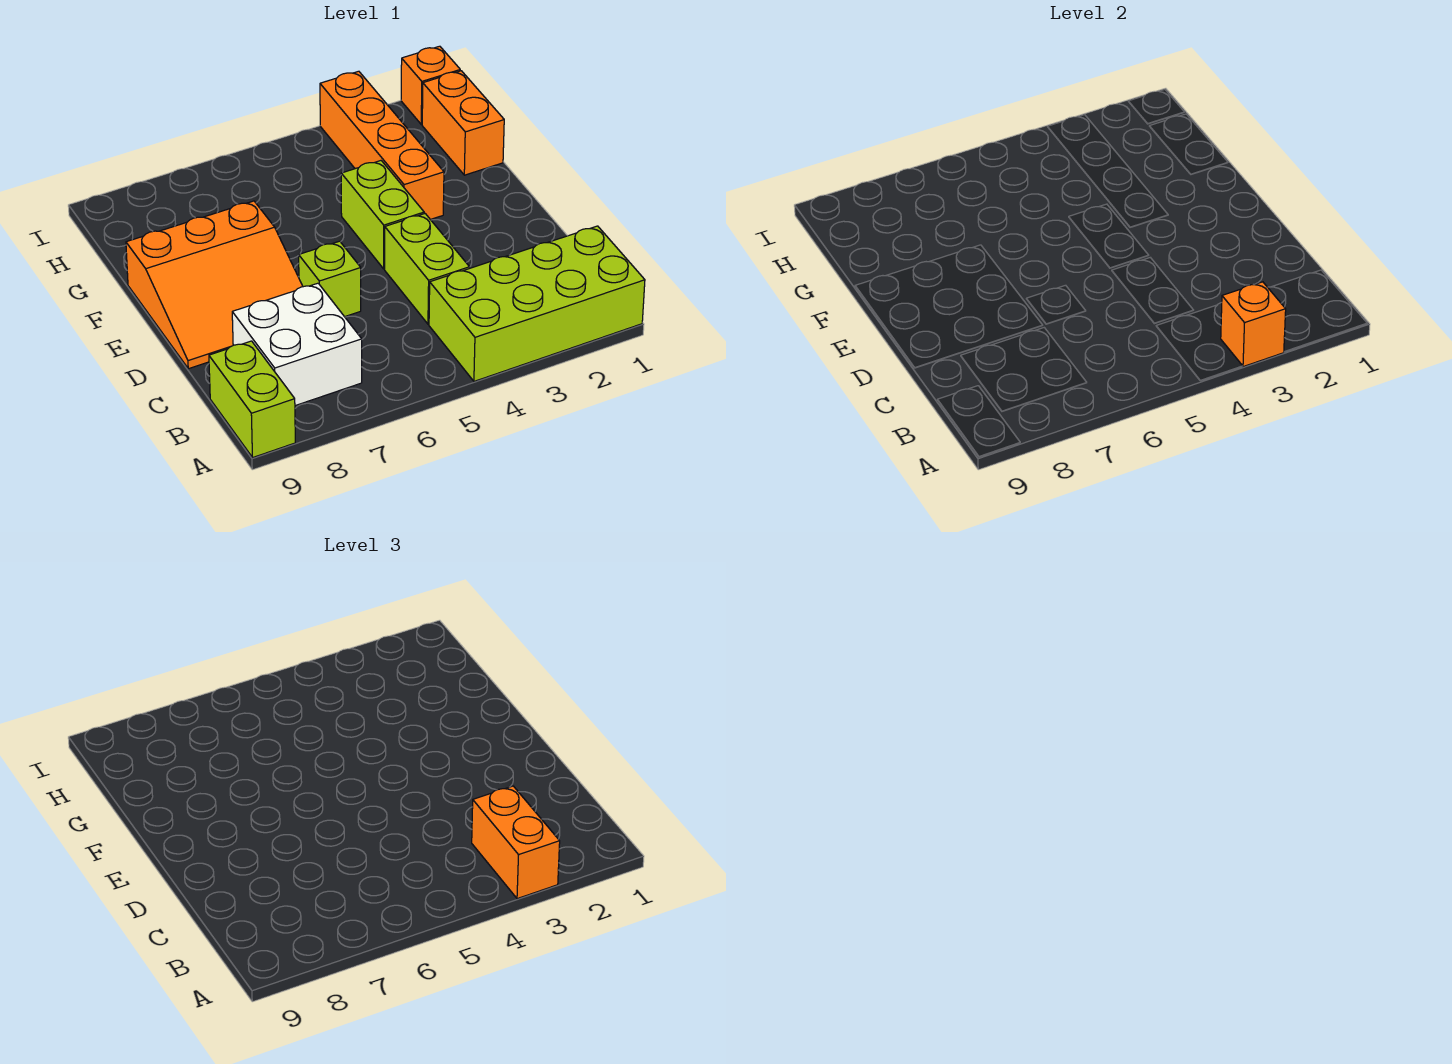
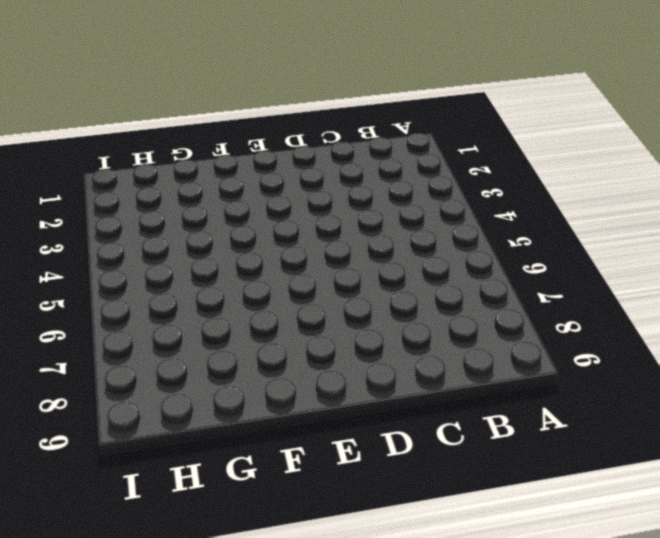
none -> lime brick A1:B4 level 1
none -> lime brick A9:B9 level 1
none -> white brick B7:C8 level 1

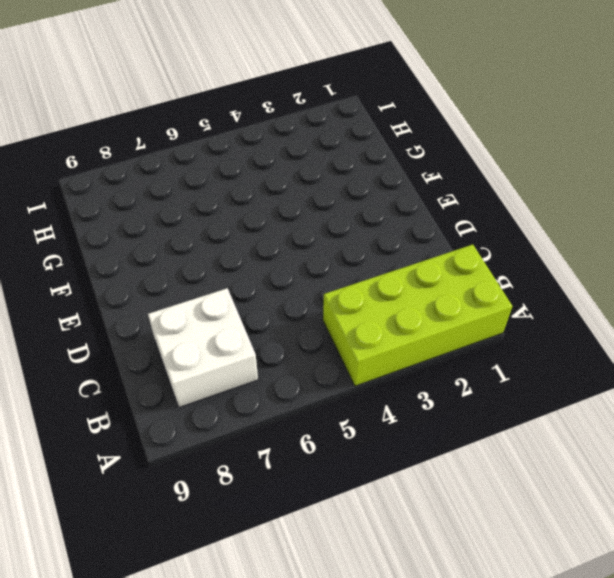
none -> lime brick A9:B9 level 1
none -> lime brick C4:D4 level 1
none -> lime brick D6 level 1

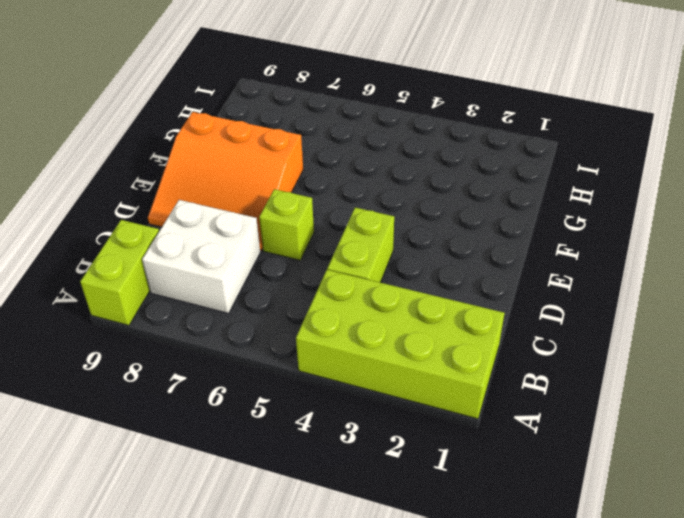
none -> lime brick E4:F4 level 1
none -> orange brick F3:I3 level 1
none -> orange brick G1:H1 level 1

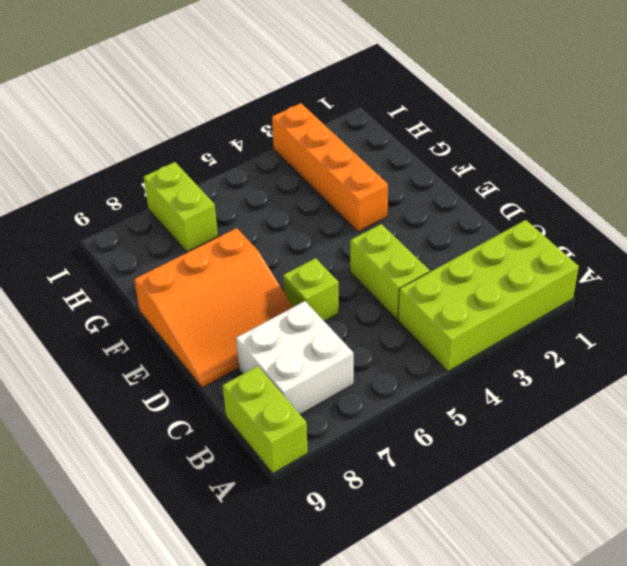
lime brick H7:I7 level 1 -> lime brick E4:F4 level 1
none -> orange brick G1:H1 level 1
none -> orange brick I1 level 1
none -> orange brick A3 level 2

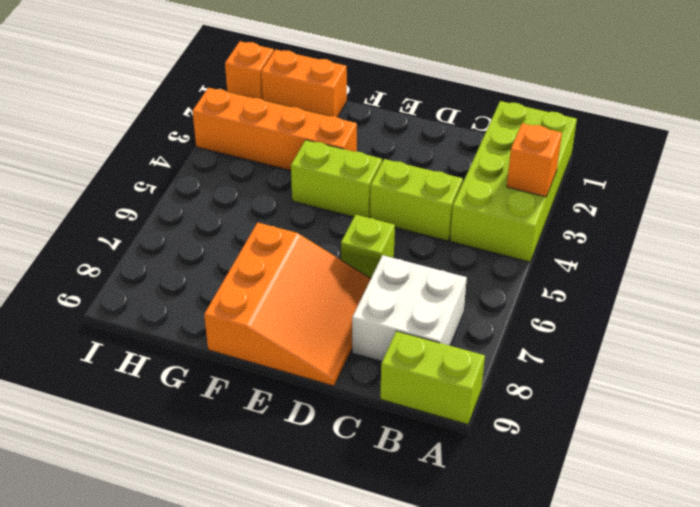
none -> orange brick A3:B3 level 3

